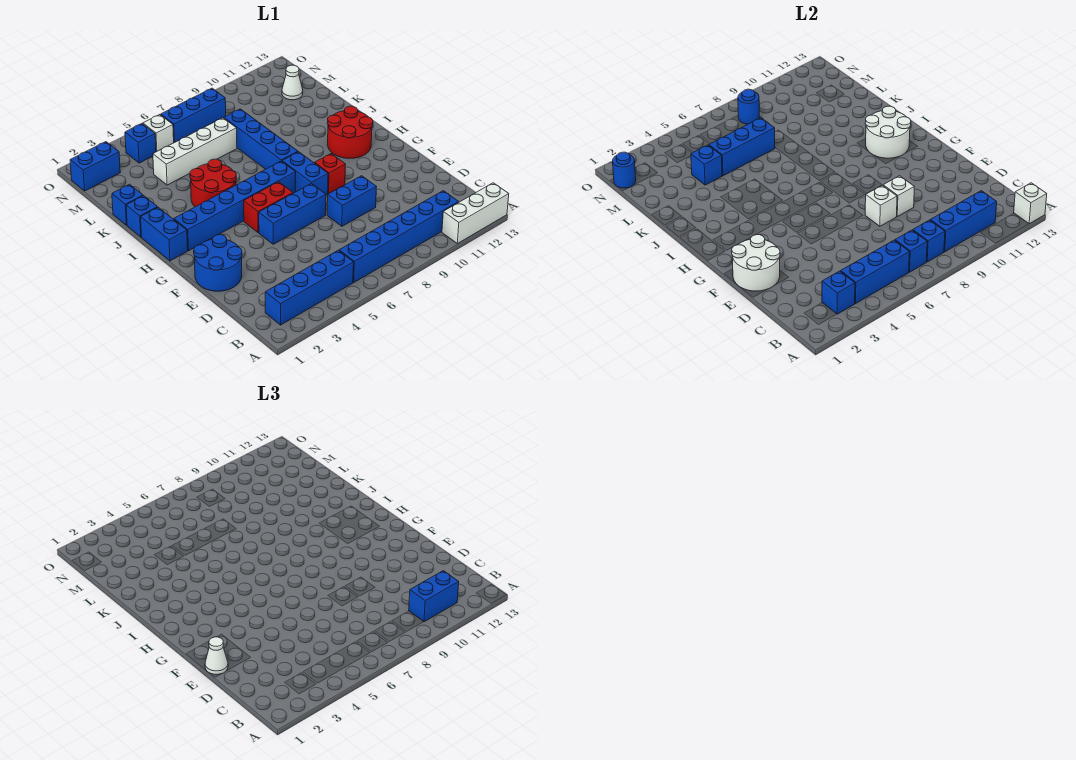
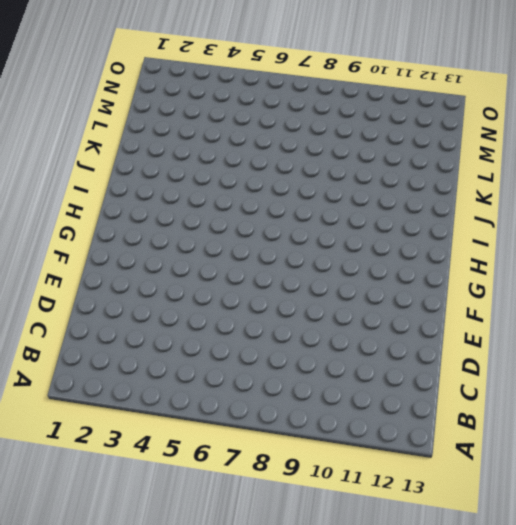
none -> white brick A11:A13 level 1
none -> blue brick B2:B5 level 1
none -> blue brick B6:B11 level 1
none -> blue round brick E1:F2 level 1

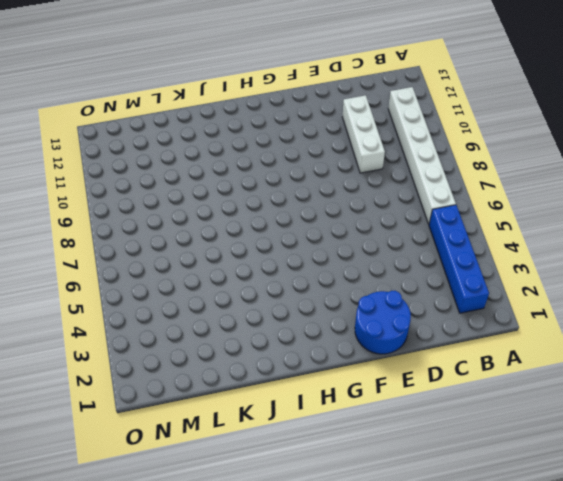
white brick B6:B11 level 1 -> blue brick B6:B11 level 1
white brick D9:D11 level 1 -> white brick A11:A13 level 1
none -> blue brick E8:E9 level 1
none -> blue brick F5:F7 level 1
none -> red brick G5:G6 level 1
none -> blue brick G8:H8 level 1

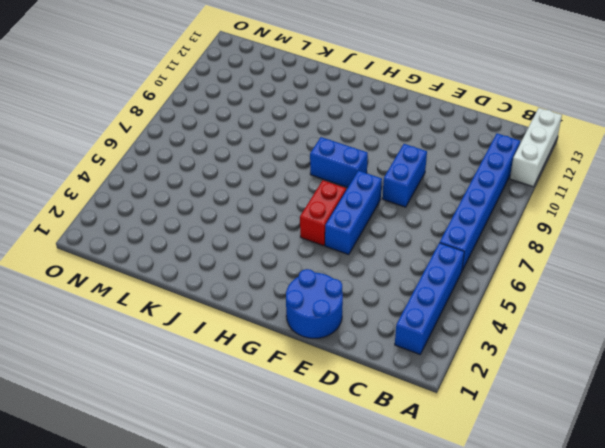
none -> red brick G9 level 1
none -> blue brick H1:I1 level 1
none -> blue brick H2:H7 level 1
none -> red round brick H11:I12 level 1

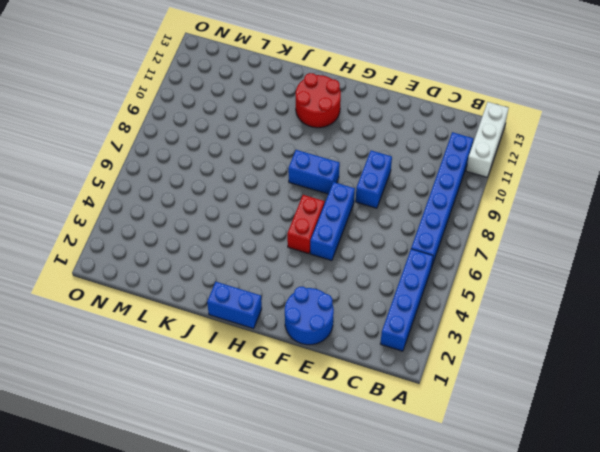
none -> red brick G9 level 1
none -> blue brick H2:H7 level 1
none -> red round brick I4:J5 level 1
none -> blue brick I8:L8 level 1

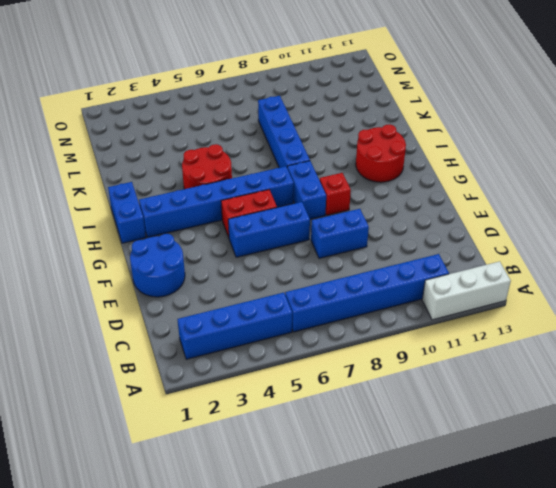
none -> blue brick J1 level 1
none -> blue brick K1 level 1
none -> white brick L4:L7 level 1
none -> white cone M12 level 1

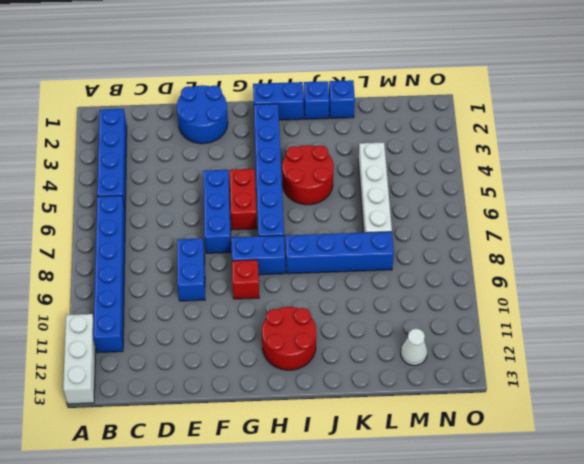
none -> blue brick N1:N2 level 1
none -> blue brick N4 level 1
none -> white brick N5 level 1
none -> blue brick N6:N8 level 1

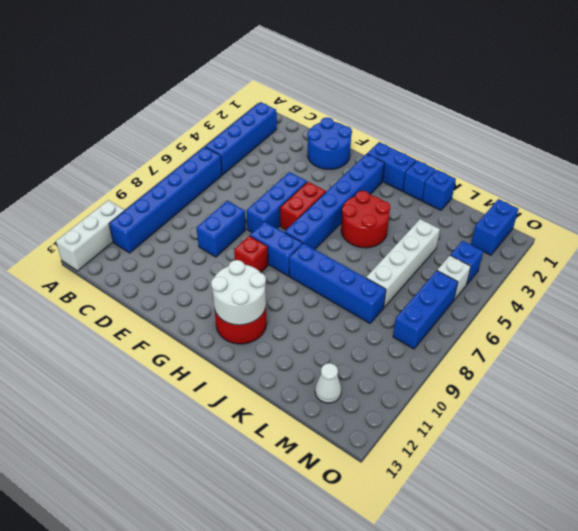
none -> white brick A13 level 2
none -> blue brick B3 level 2
none -> blue brick B4:B6 level 2
none -> blue brick B7 level 2

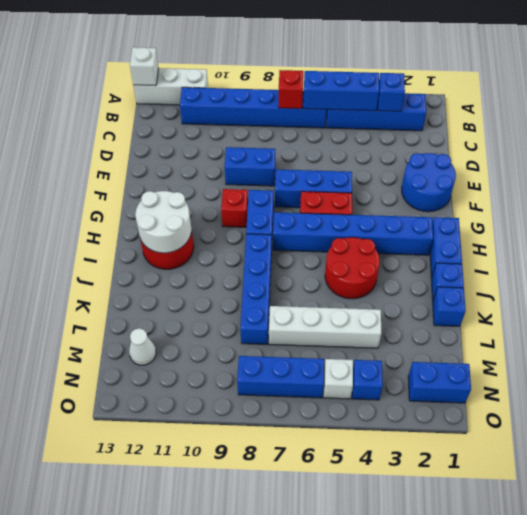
red brick B7 level 2 -> blue brick B7 level 2
none -> blue brick B8 level 2
none -> blue brick B9:B11 level 2
none -> white round brick E1:F2 level 2
none -> white brick E8 level 2

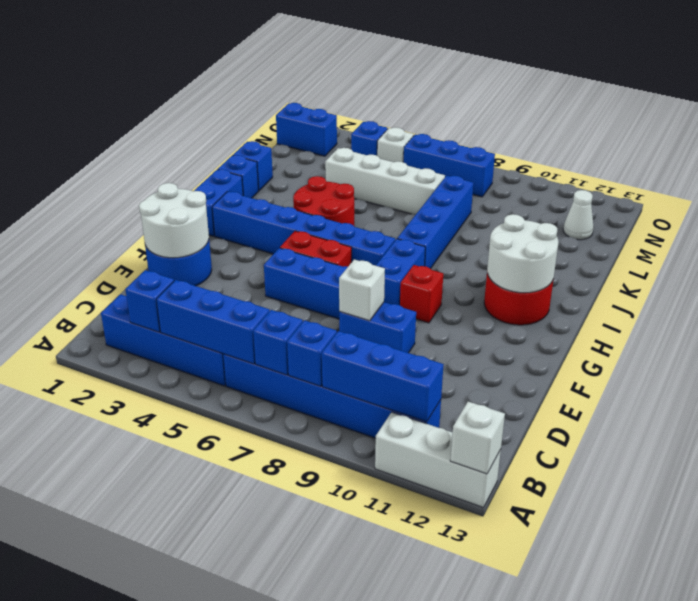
none -> white brick E9 level 2
none -> blue brick L4 level 2
none -> blue brick L5:L7 level 2
none -> blue round brick N1 level 2

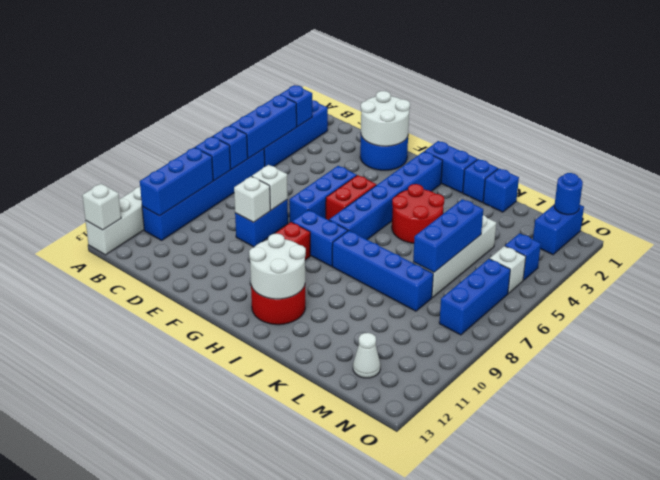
none -> blue brick L4 level 2
none -> blue round brick N8 level 2
none -> blue brick B10:B11 level 3
none -> white cone E1 level 3

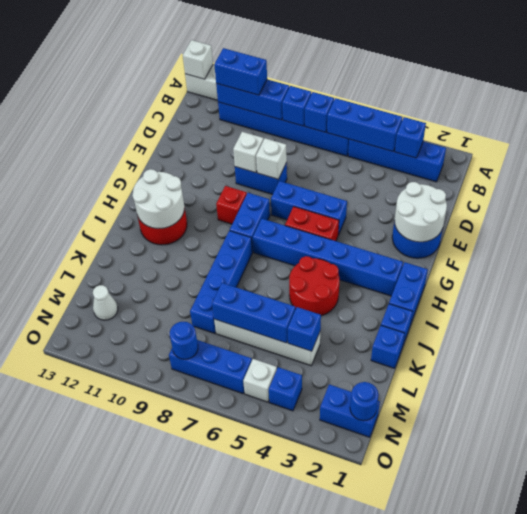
none -> white cone E1 level 3

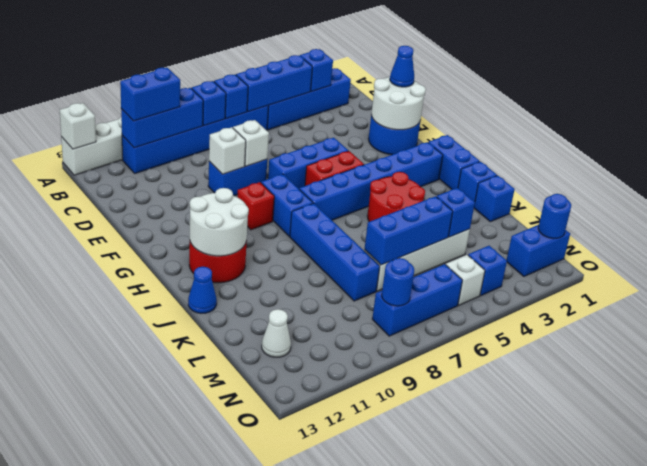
blue cone E1 level 3 -> white cone E1 level 3
blue cone J13 level 1 -> none

